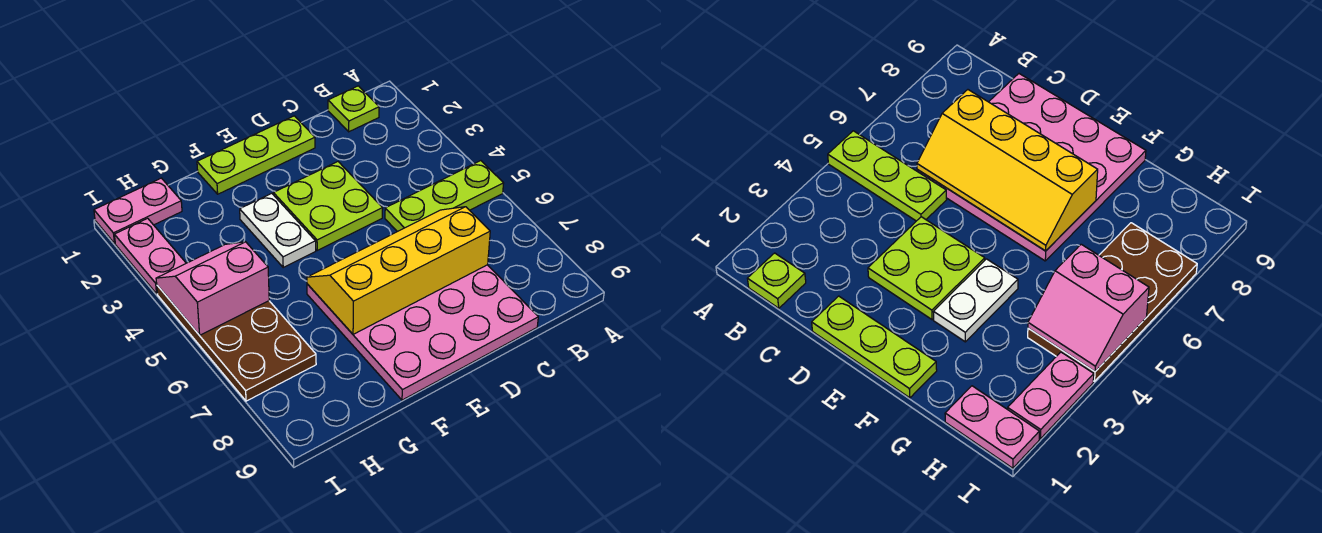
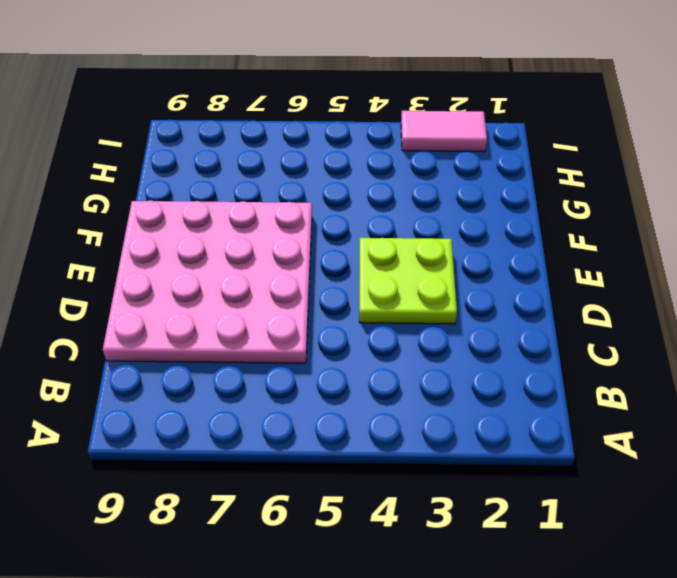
pink tile I2:I3 level 1 -> pink plate I2:I3 level 1
none -> lime plate A5:C5 level 1
none -> lime plate B1 level 1

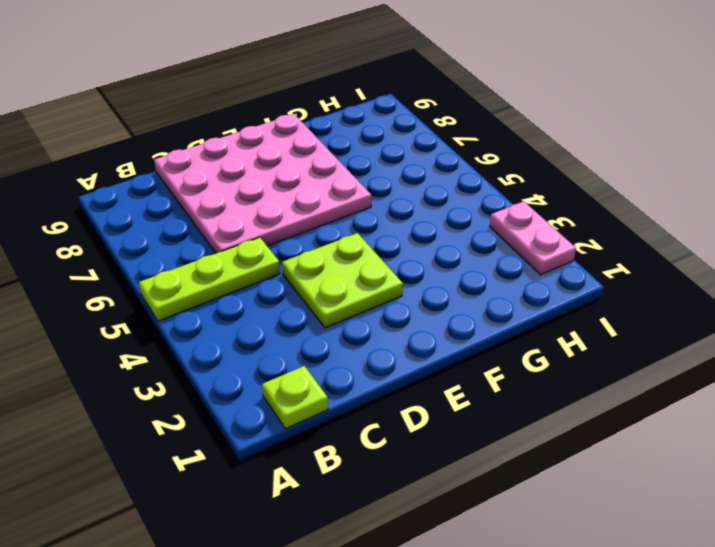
none -> lime plate D1:F1 level 1
none -> white plate F3:F4 level 1

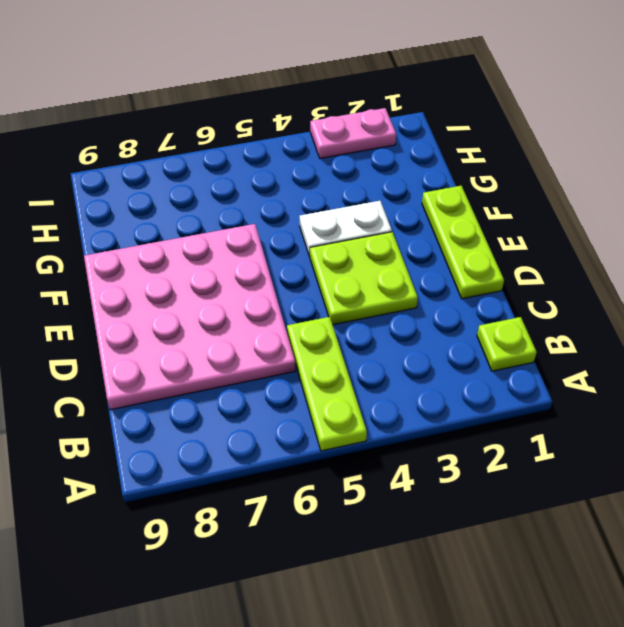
none -> pink plate H1:I1 level 1
none -> brown plate H4:I7 level 1

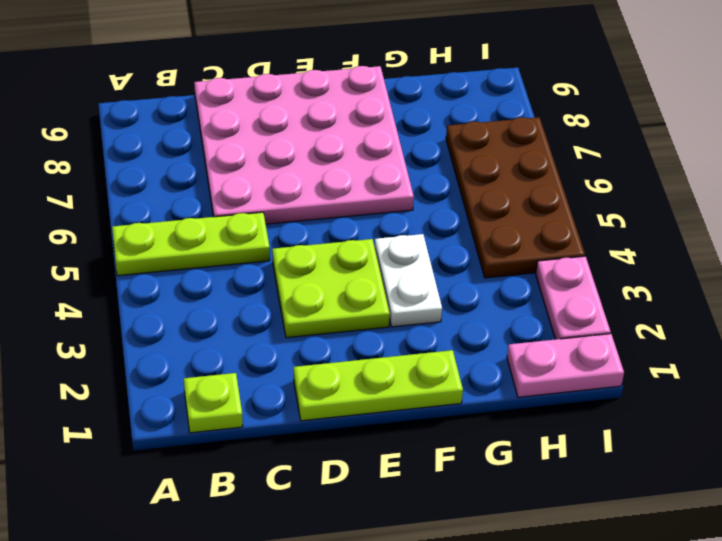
none -> yellow slope C6:F7 level 2 top 7
none -> pink slope H4:I5 level 2 top 5

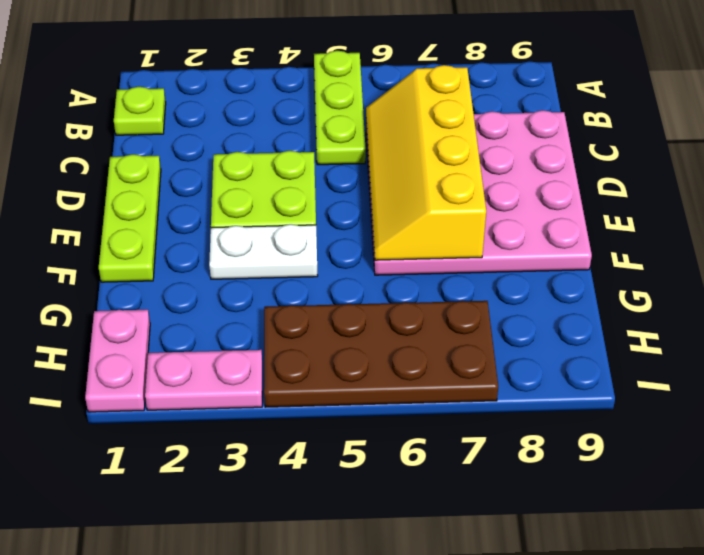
none -> pink slope H4:I5 level 2 top 5

